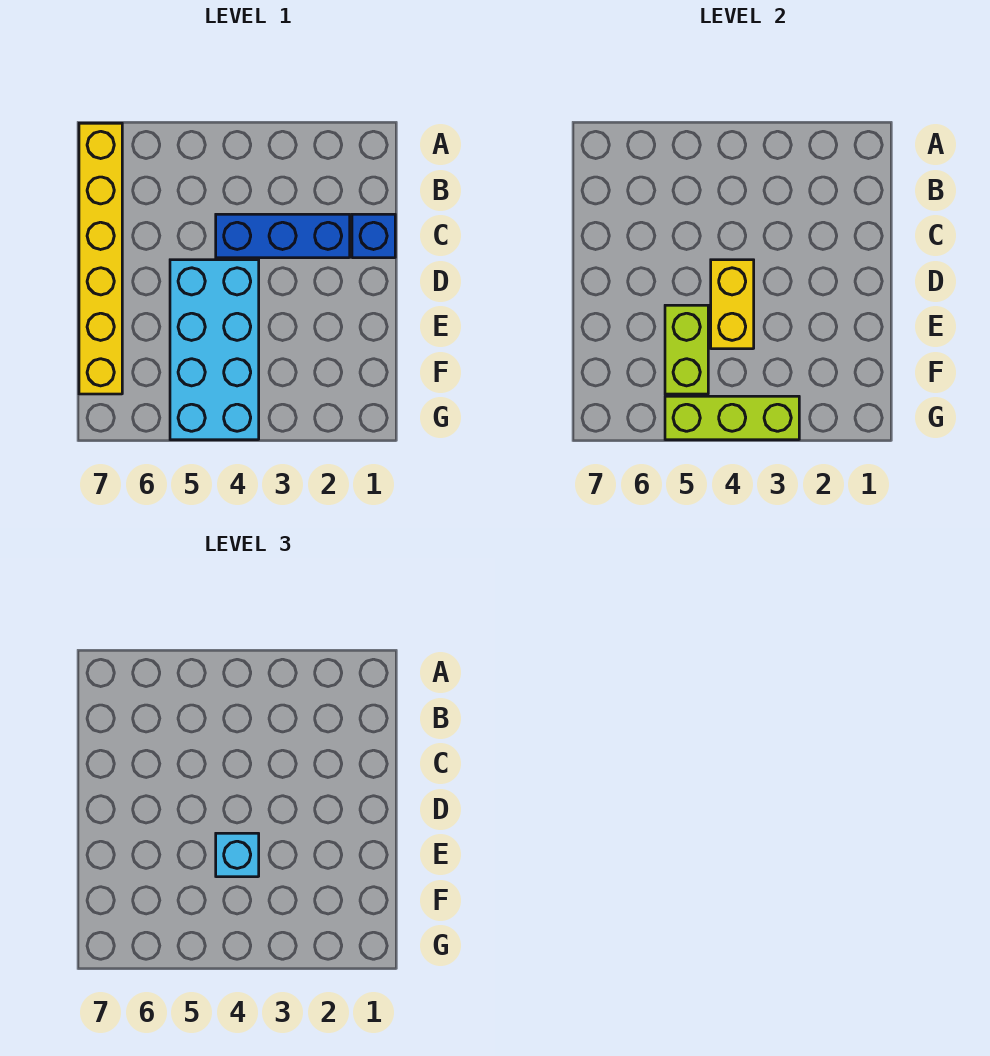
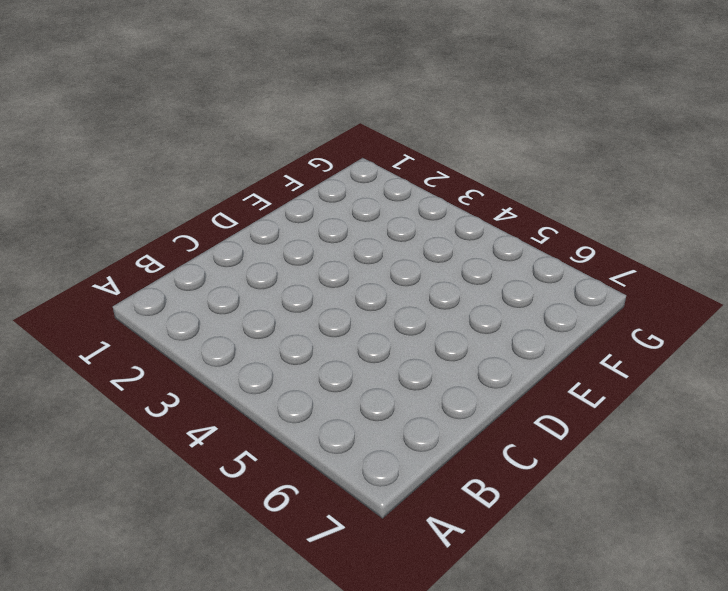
none -> yellow brick A7:F7 level 1
none -> blue brick C1 level 1

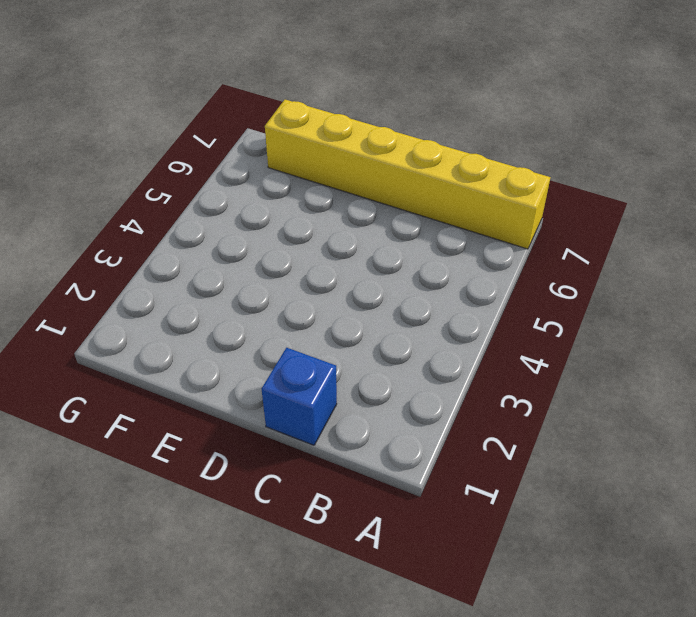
none -> blue brick C2:C4 level 1
none -> cyan brick D4:G5 level 1

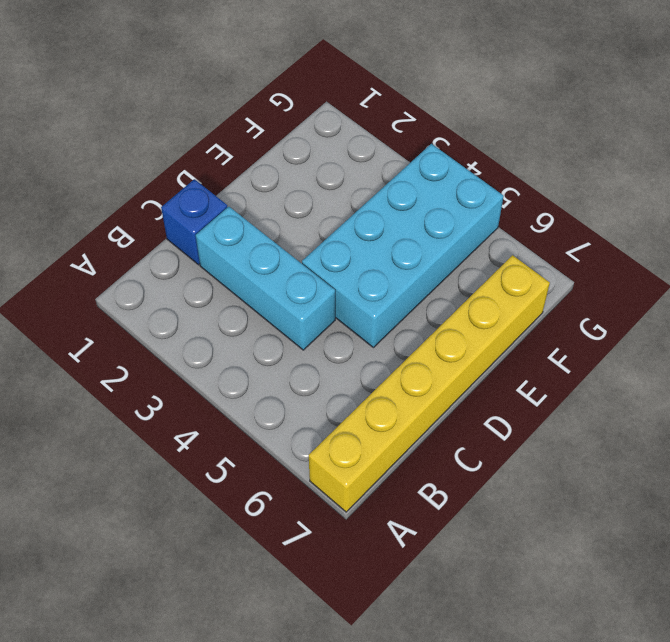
cyan brick C2:C4 level 1 -> blue brick C2:C4 level 1
none -> yellow brick D4:E4 level 2
none -> lime brick E5:F5 level 2

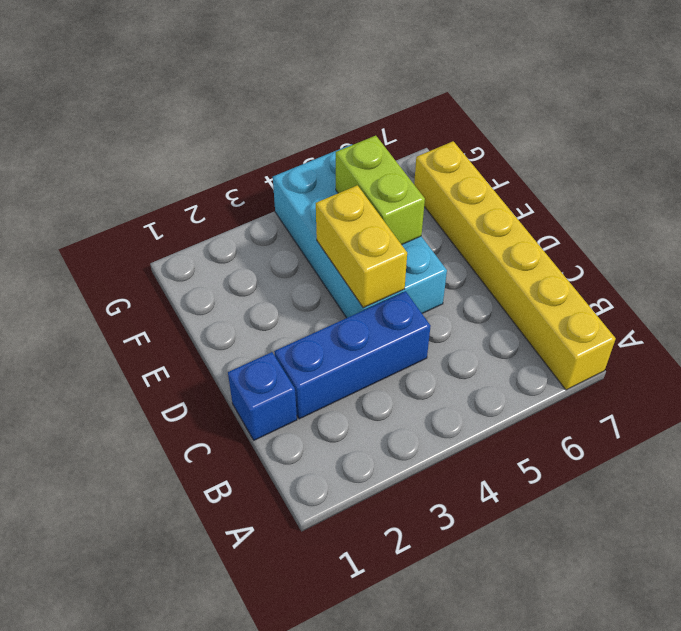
none -> lime brick G3:G5 level 2
none -> cyan brick E4 level 3

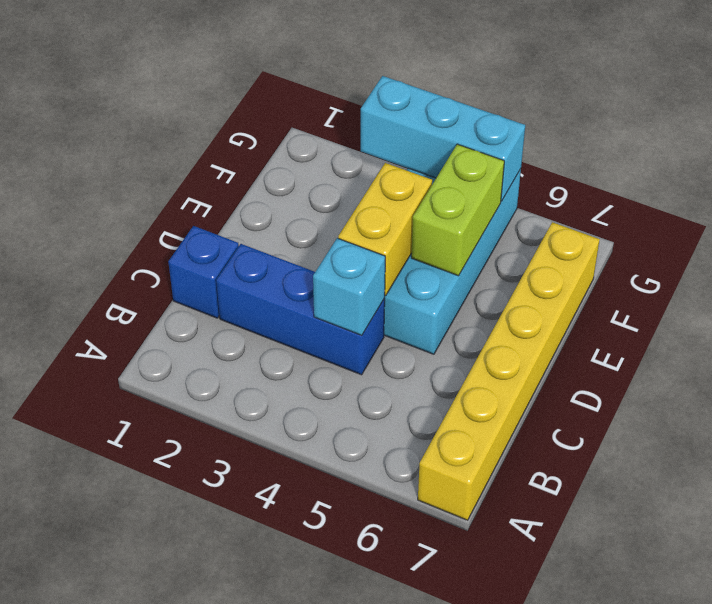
cyan brick C4 level 2 -> cyan brick E4 level 3
cyan brick G3:G5 level 2 -> lime brick G3:G5 level 2

